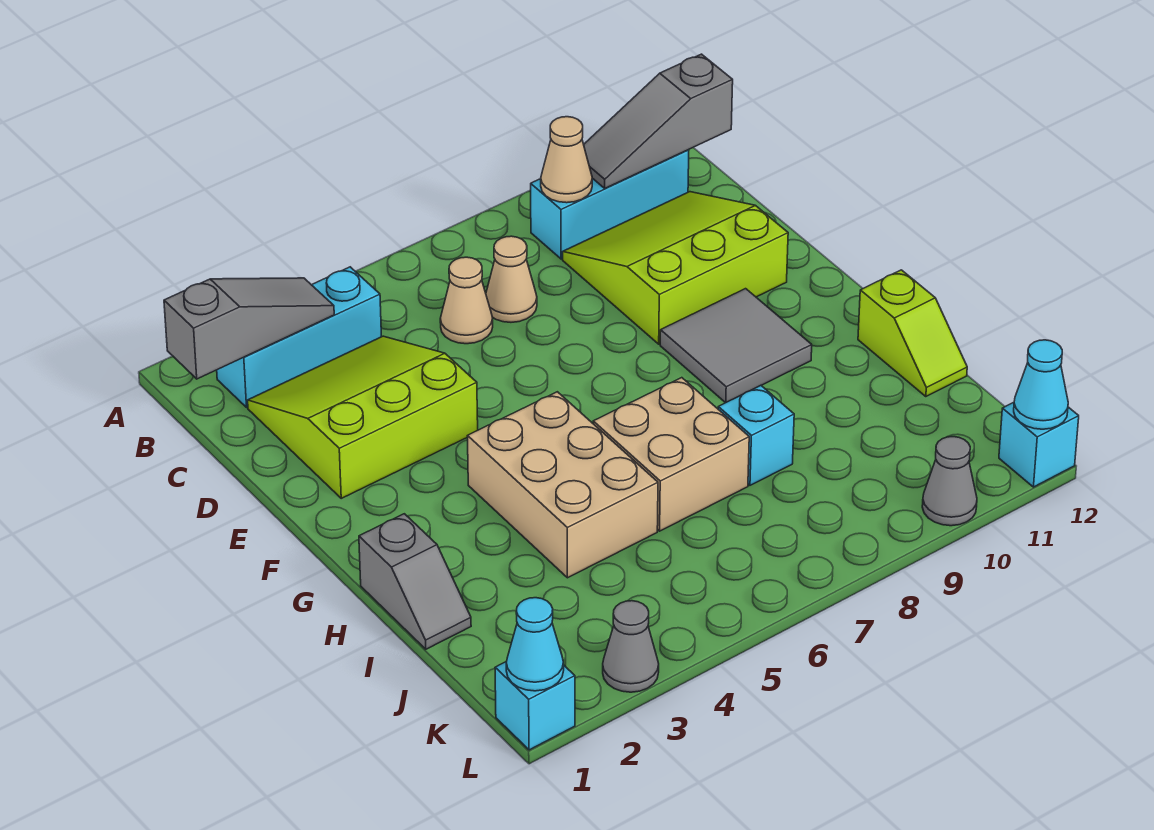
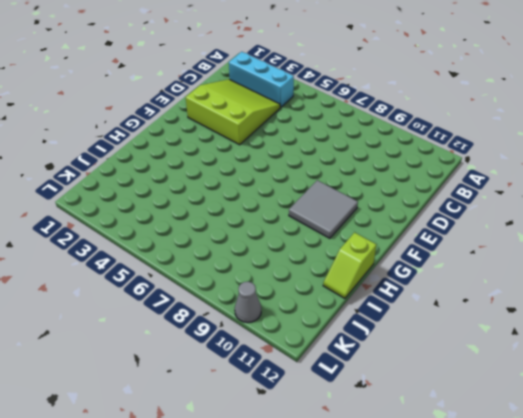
none -> cyan brick B9:B11 level 1
none -> tan cone C6 level 1
none -> tan cone C7 level 1

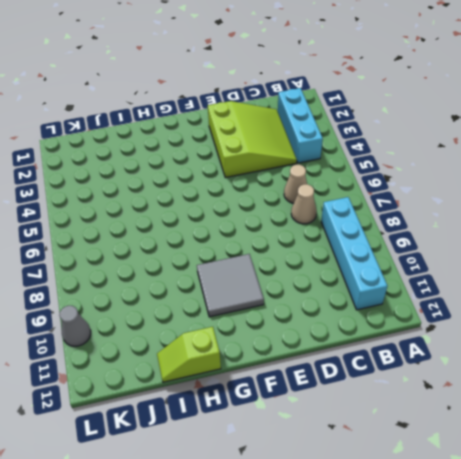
cyan brick B8:B11 level 1 -> cyan brick B9:B11 level 1
none -> lime slope C9:E11 level 1 top E
none -> tan brick G4:I5 level 1
none -> grey slope H1:I1 level 1 top H

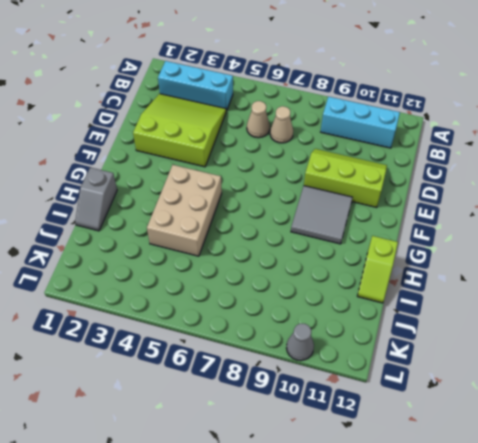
lime slope D9:E11 level 1 top E -> lime slope C9:E11 level 1 top E
none -> tan brick H6:I7 level 1
none -> cyan brick I8 level 1
none -> cyan brick L1 level 1

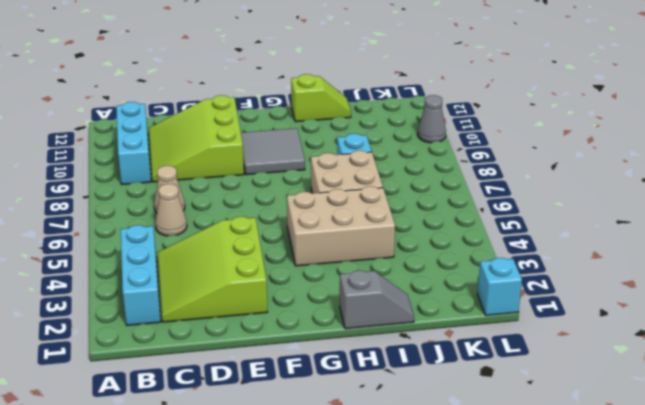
none -> grey cone L3 level 1
none -> cyan brick L12 level 1
none -> grey slope B1:B3 level 2 top 1

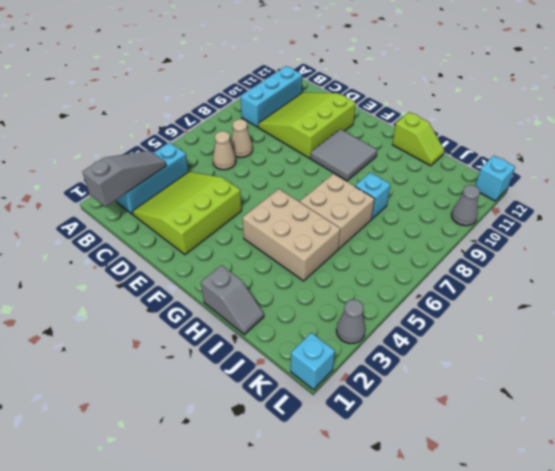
none -> tan cone B9 level 2
none -> grey slope B10:B12 level 2 top 12
none -> cyan cone L1 level 2

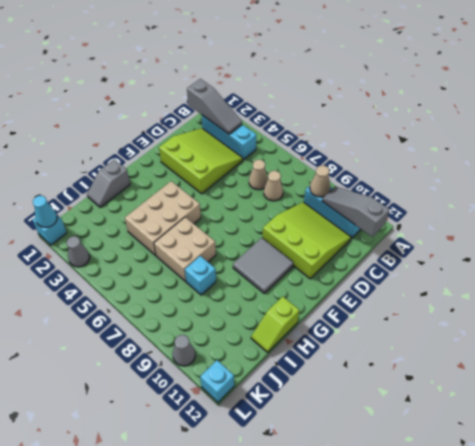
none -> cyan cone L12 level 2

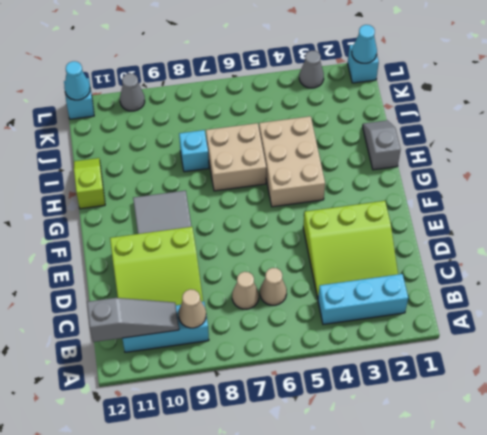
none -> grey slope B1:B3 level 2 top 1

